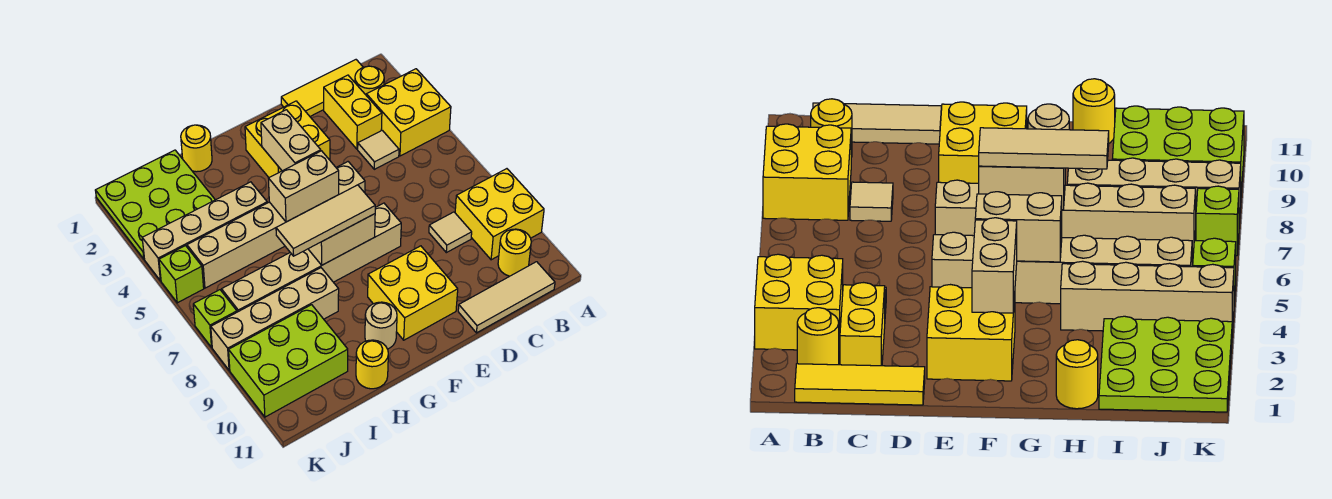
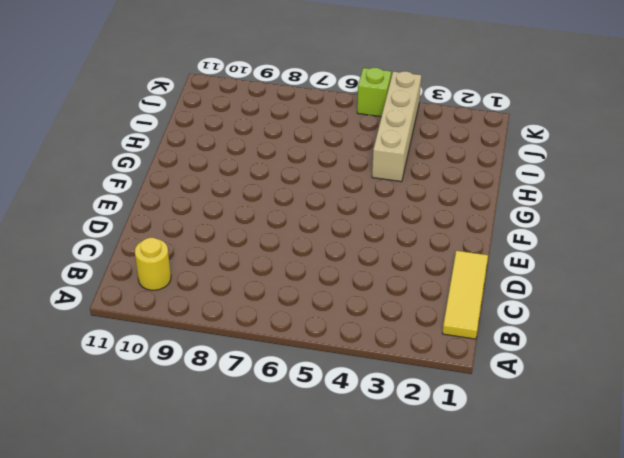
none -> yellow brick A3:B4 level 1
none -> yellow brick A8:B9 level 1
none -> yellow round brick B2 level 1

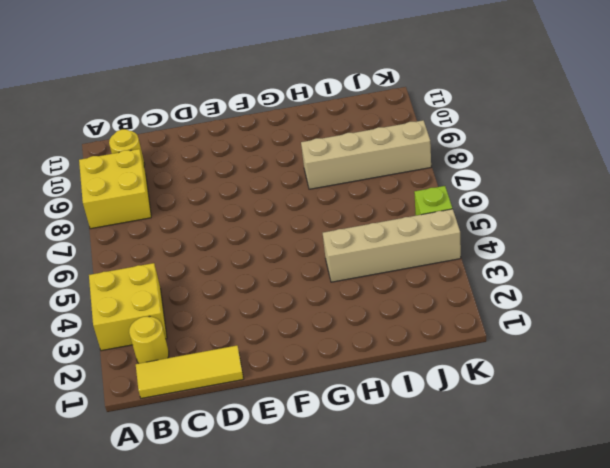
none -> tan tile B11:D11 level 1
none -> yellow brick C2:C3 level 1
none -> tan tile C4 level 1

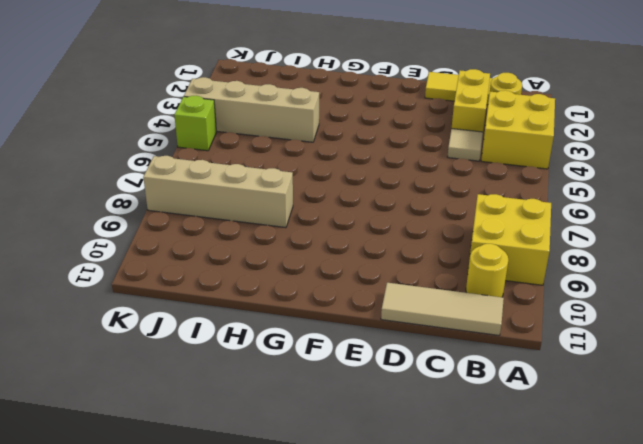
none -> tan tile C8 level 1
none -> yellow brick E2:F3 level 1
none -> tan brick E5:J5 level 1

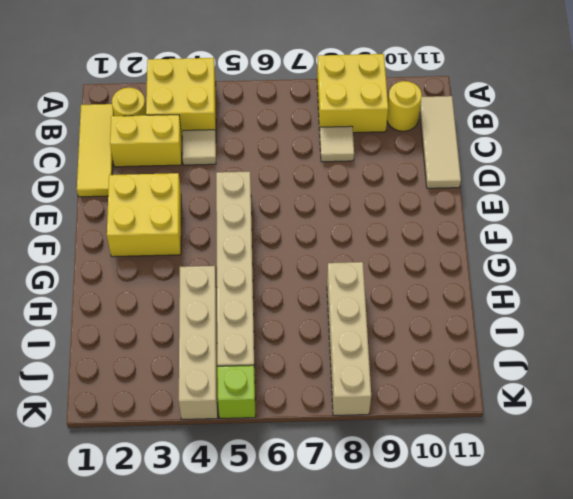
none -> tan brick E7:J7 level 1
none -> yellow brick E9:F10 level 1
none -> tan round brick G10 level 1

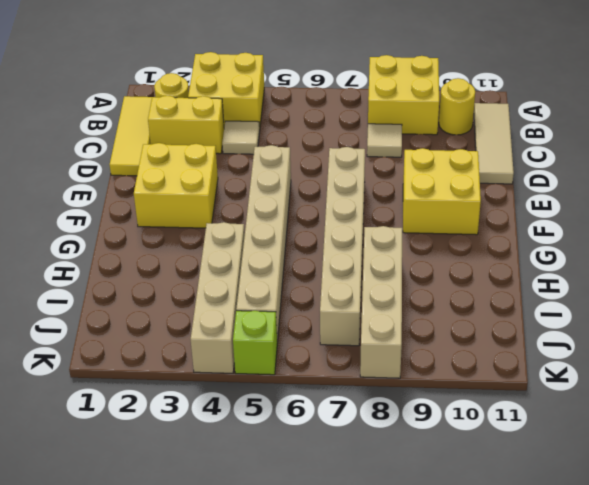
none -> tan round brick G10 level 1
none -> yellow round brick H1 level 1
none -> yellow round brick H11 level 1

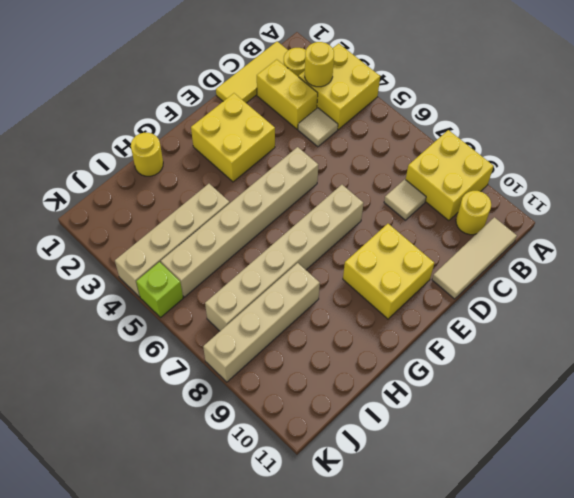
yellow round brick B3 level 2 -> yellow round brick H11 level 1
none -> tan round brick G10 level 1
none -> lime plate I1:K3 level 1
none -> lime brick I9:K10 level 1

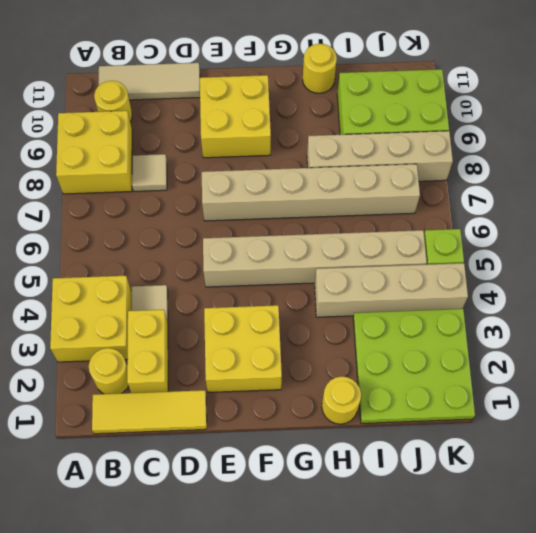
none -> tan round brick G10 level 1
none -> lime brick K7 level 1
none -> tan brick F3:F4 level 2

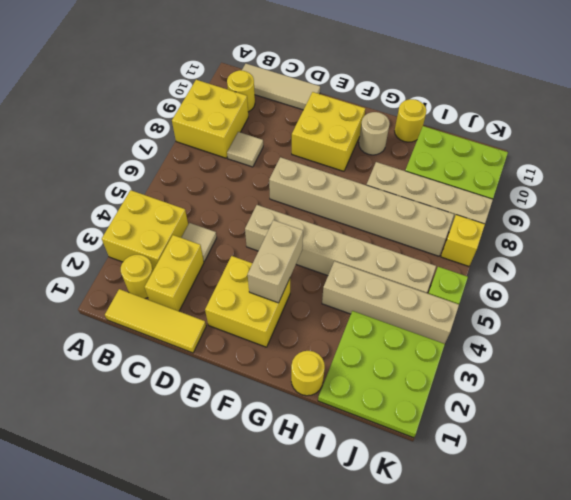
yellow brick K7 level 1 -> lime brick K7 level 1
none -> tan brick F5:G5 level 2
none -> tan brick F7:G7 level 2
none -> tan tile F7:H7 level 3

